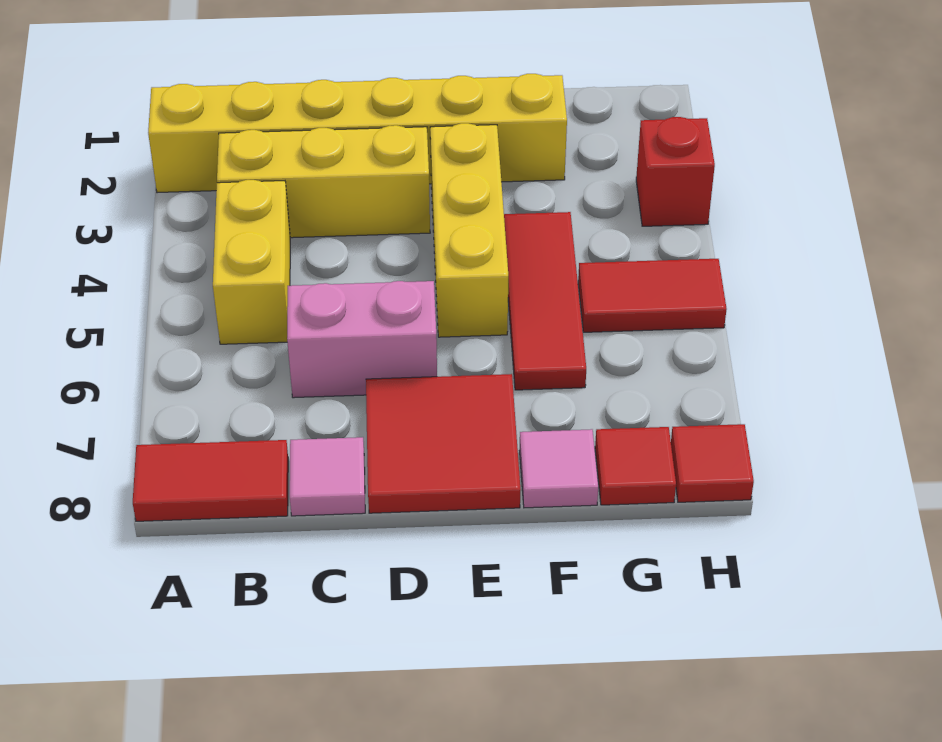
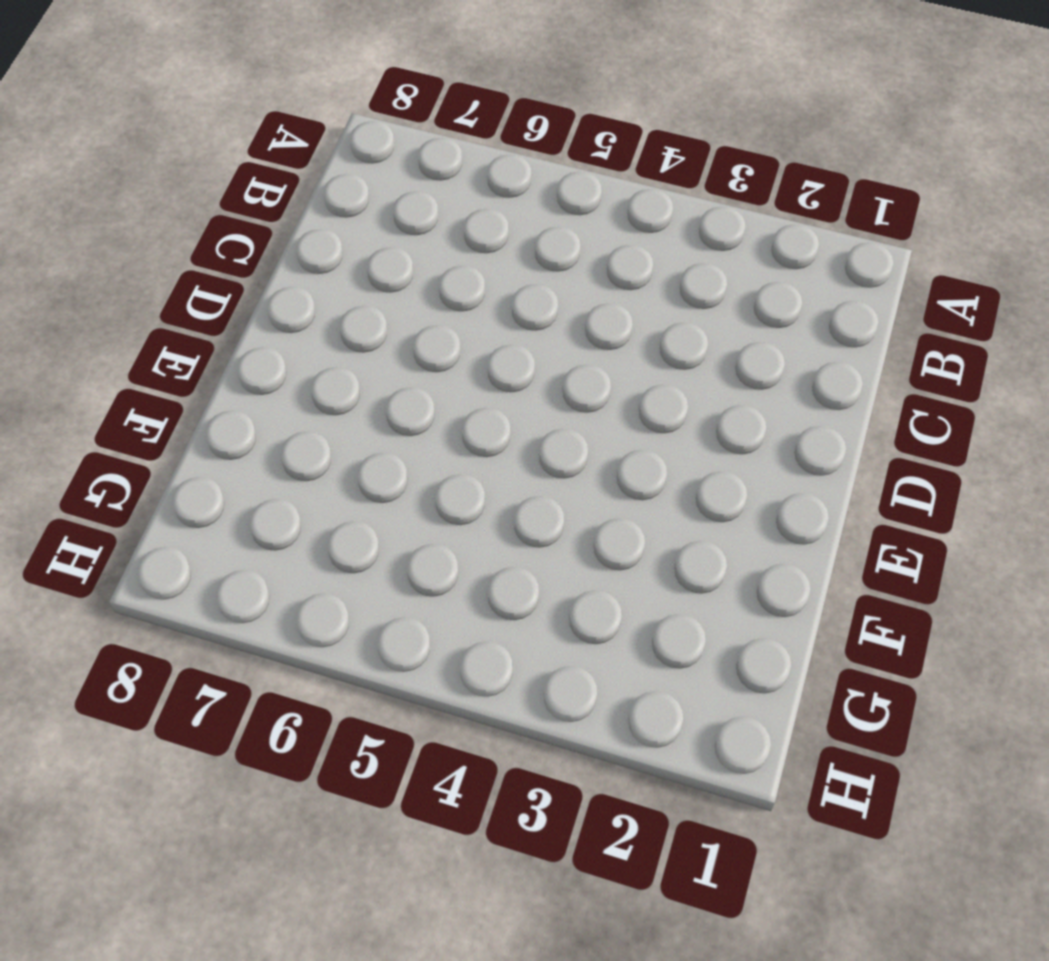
none -> yellow brick A2:F2 level 1
none -> red tile A8:B8 level 1
none -> yellow brick B3:D3 level 1

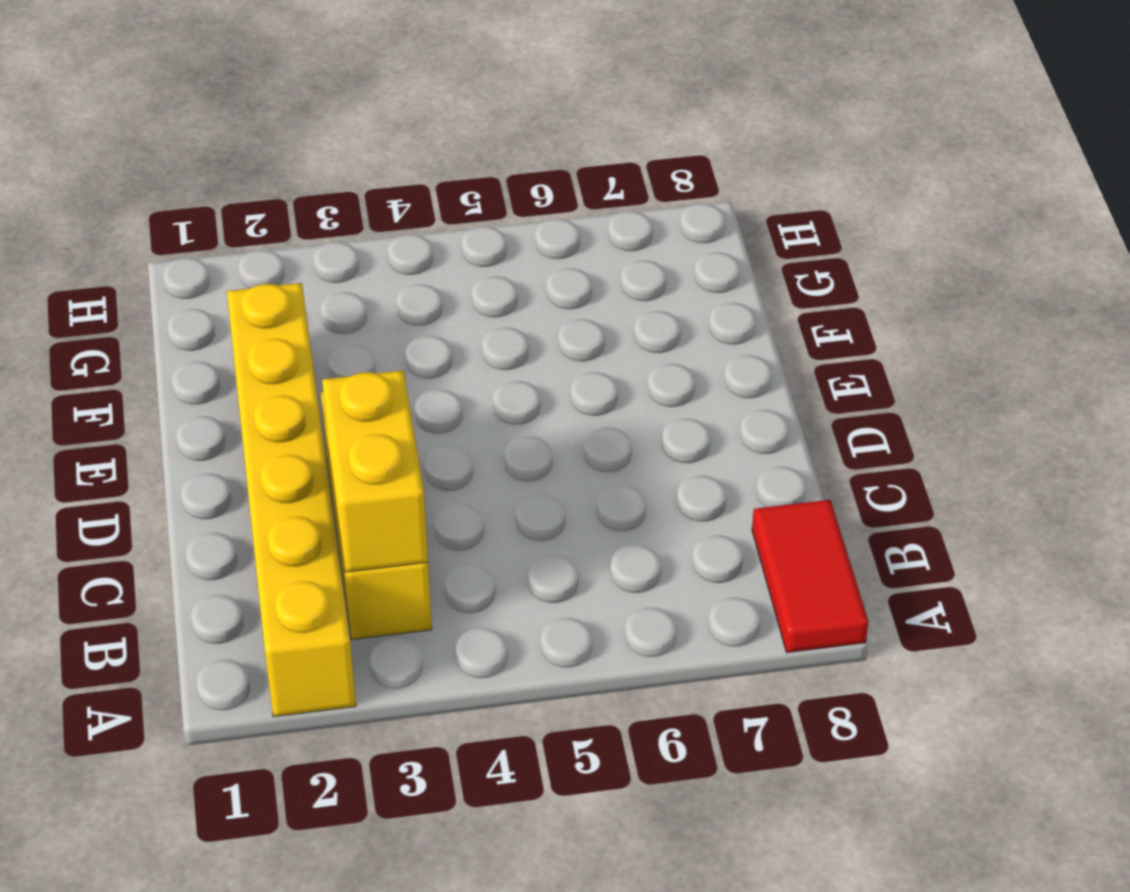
yellow brick B3:C3 level 2 -> yellow brick B4:B5 level 1
none -> pink brick C6:D6 level 1
none -> pink tile C8 level 1
none -> red tile D7:E8 level 1

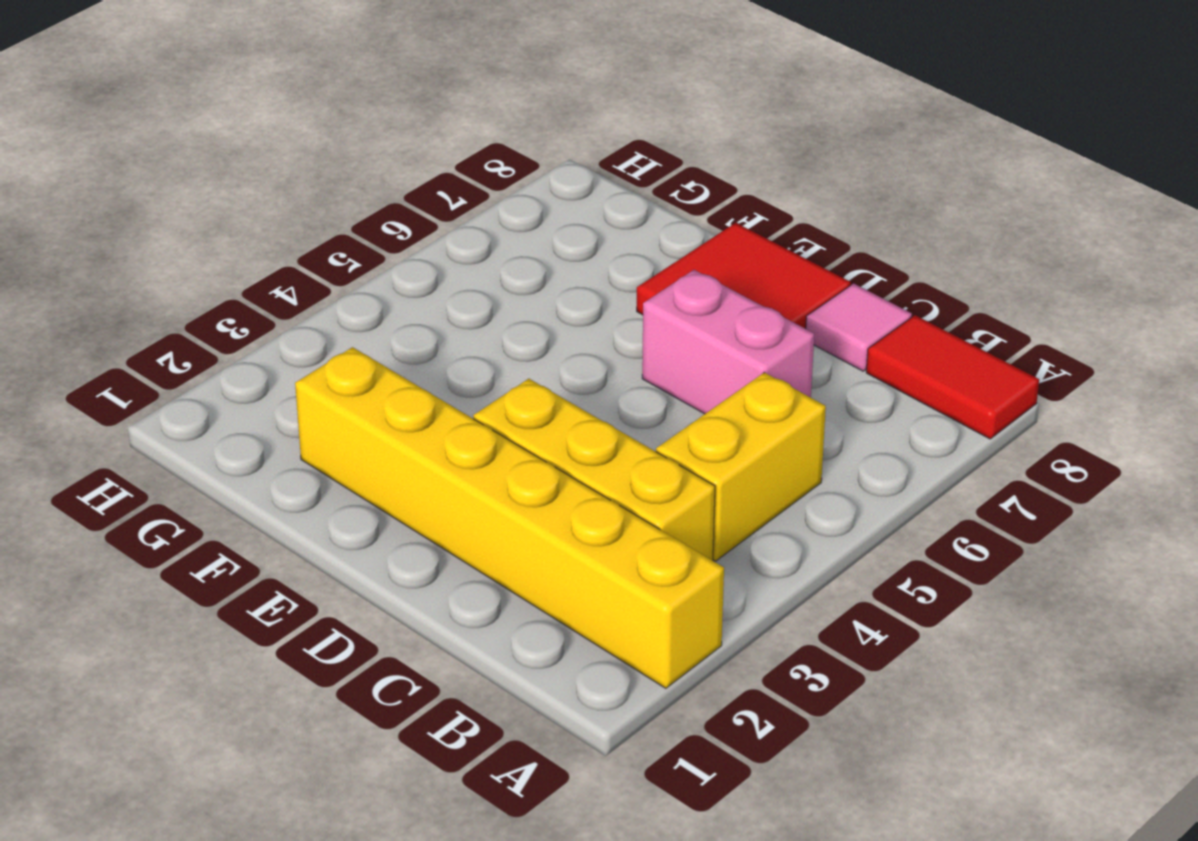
none -> yellow brick E3:E5 level 1
none -> red tile F4:F6 level 1
none -> pink tile F8 level 1

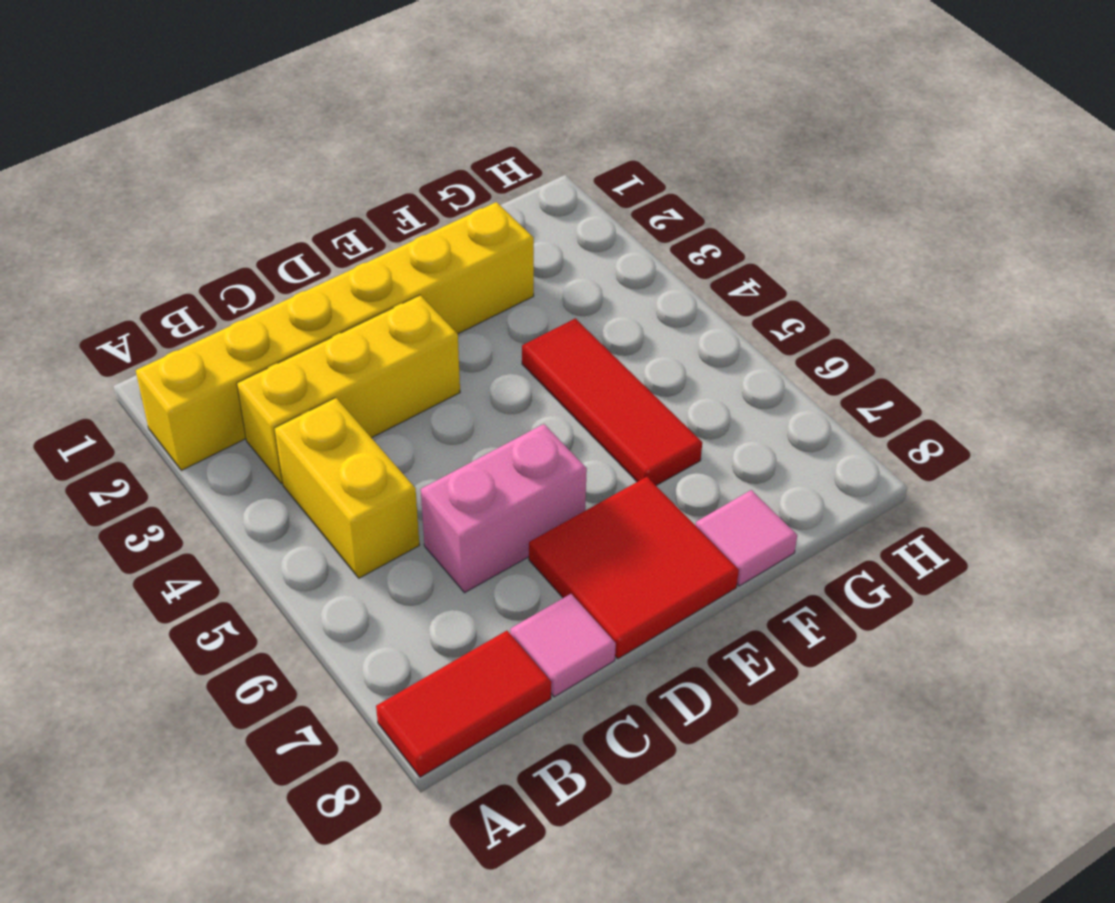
none -> yellow brick E3:E5 level 1
none -> red tile G5:H5 level 1
none -> red tile G8 level 1

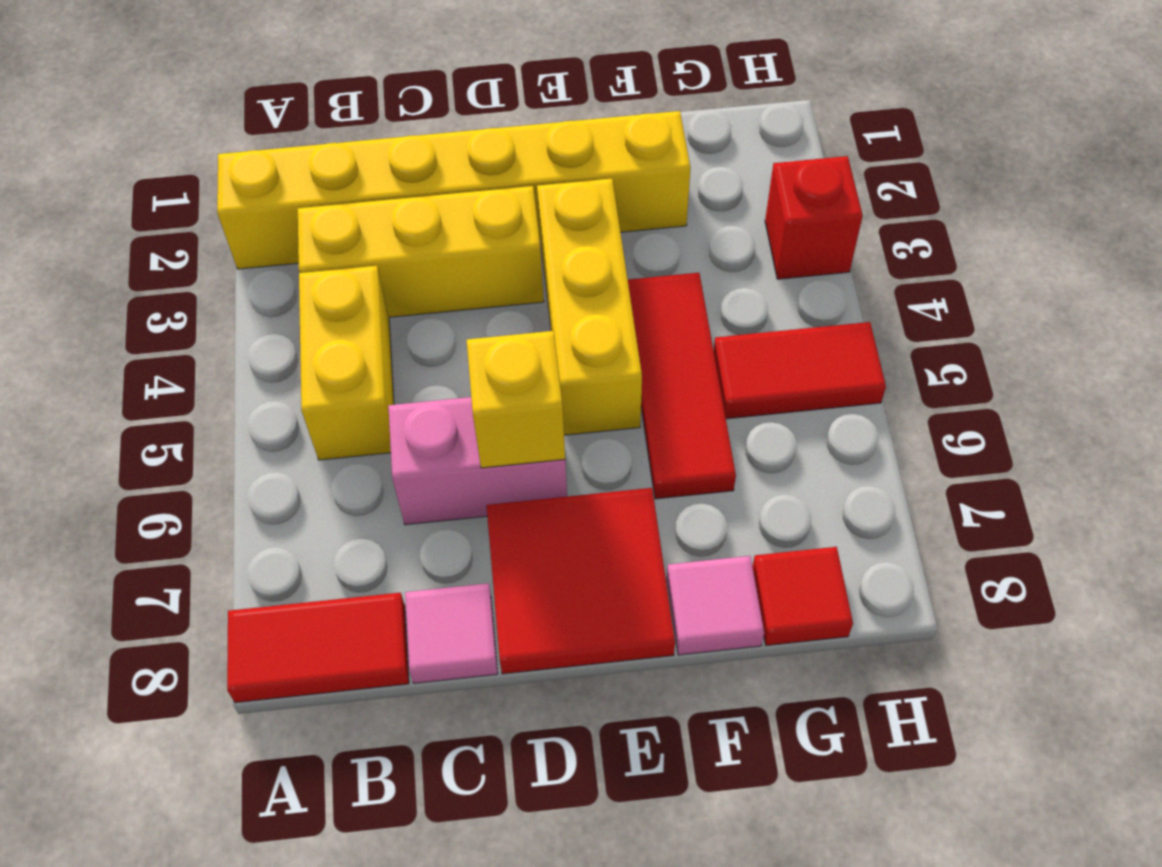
yellow brick D6 level 2 -> none
none -> red tile H8 level 1

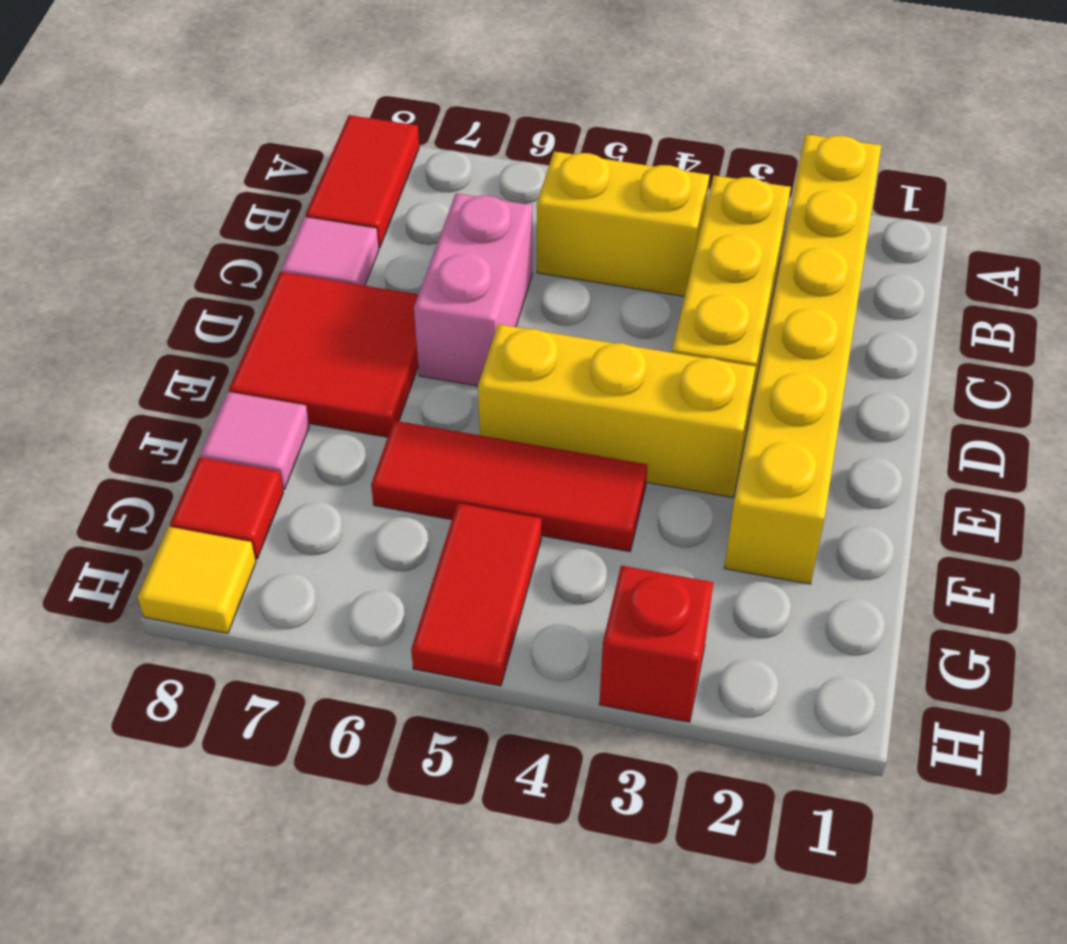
yellow tile H8 level 1 -> red tile H8 level 1

